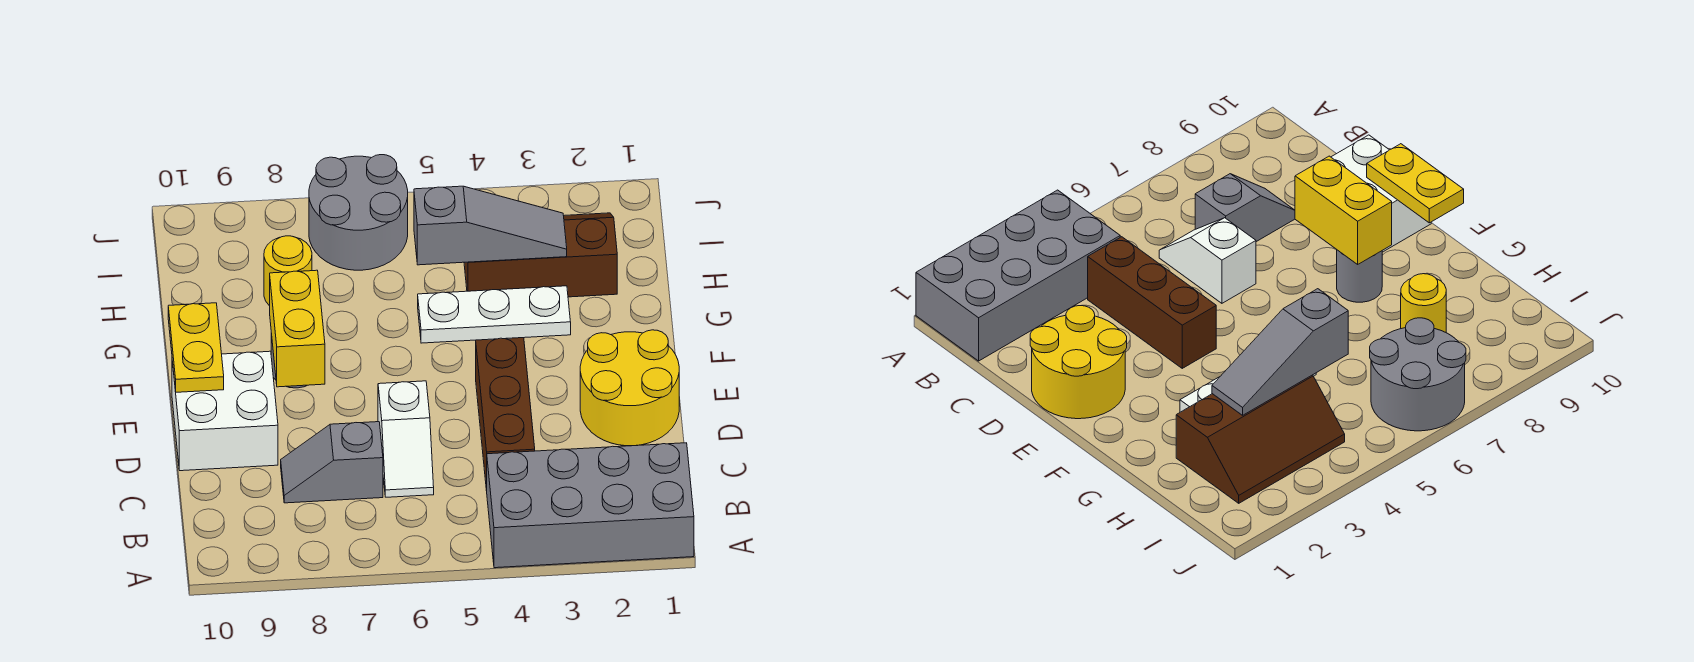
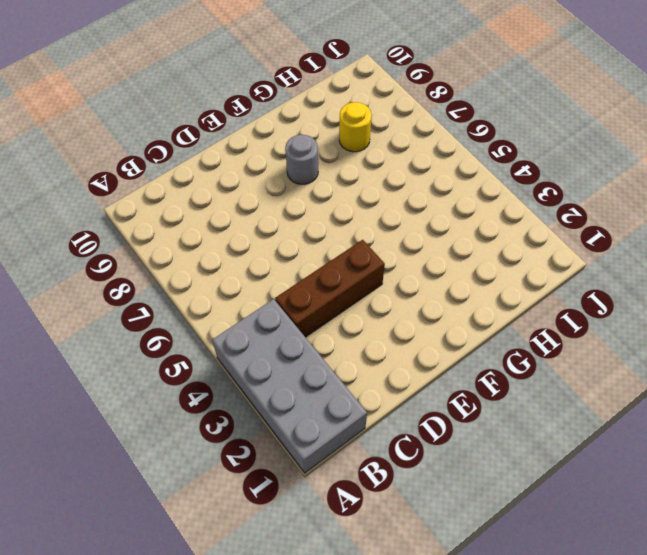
none -> white slope C6:D6 level 1 top D
none -> grey slope C7:C8 level 1 top 7
none -> yellow round brick D1:E2 level 1

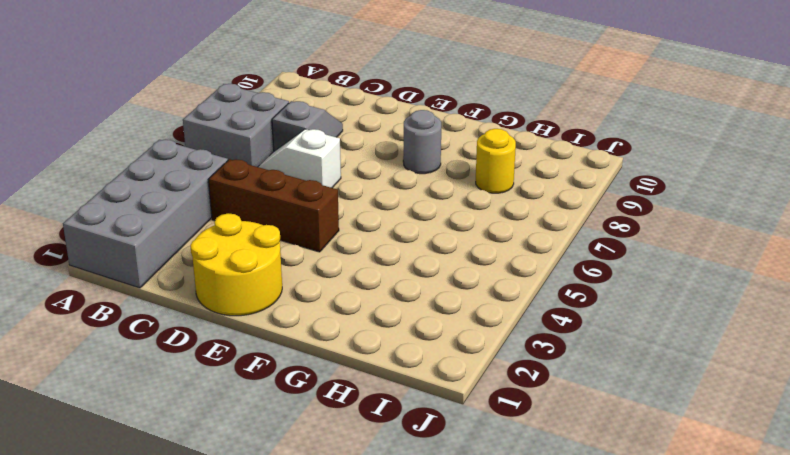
grey brick A6:B7 level 1 -> none
none -> white brick D9:E10 level 1
none -> white plate G3:G5 level 1
none -> brown slope H2:I4 level 1 top H

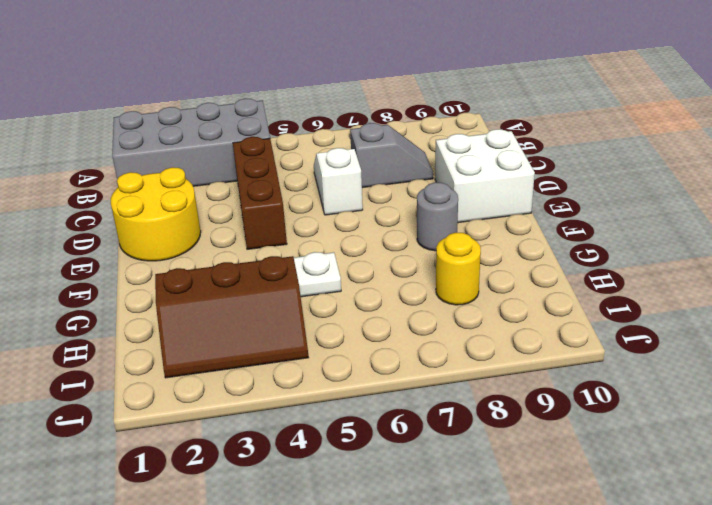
none -> grey round brick I6:J7 level 1
none -> yellow brick E8:F8 level 2
none -> yellow plate E10:F10 level 2

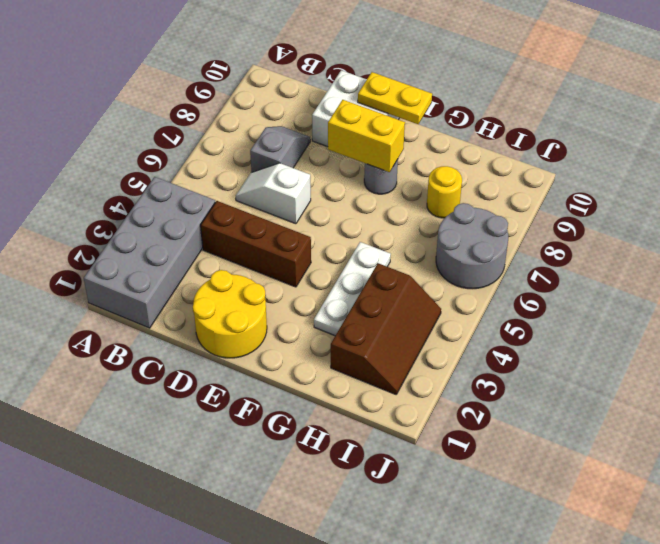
none -> grey slope H3:H5 level 2 top 5

